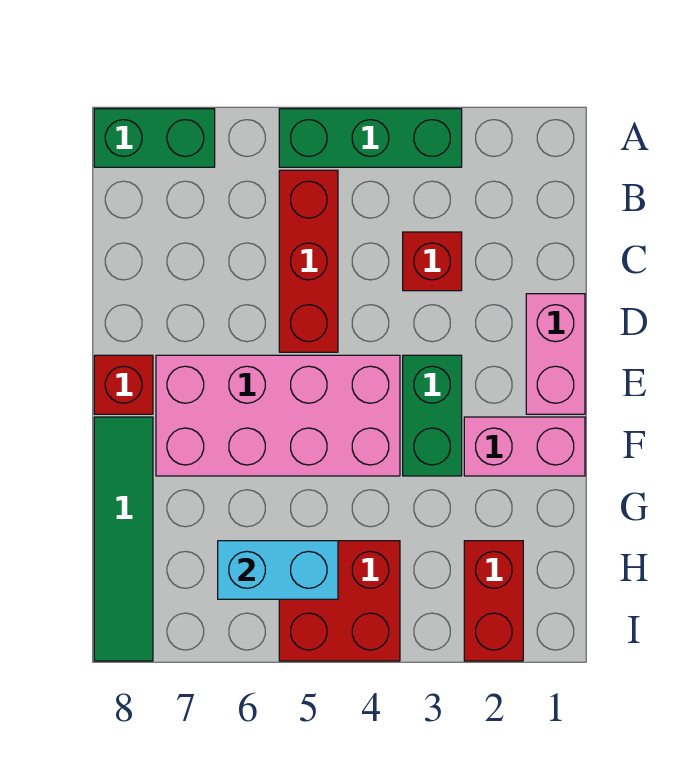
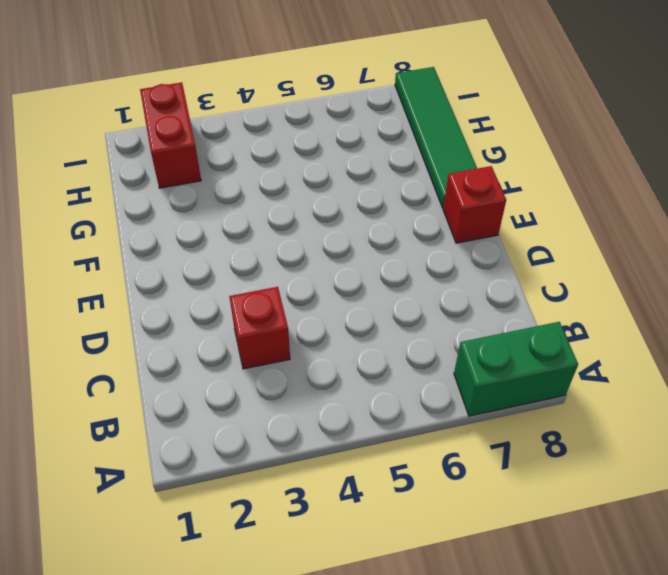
none -> green brick A3:A5 level 1
none -> red brick B5:D5 level 1
none -> pink brick D1:E1 level 1

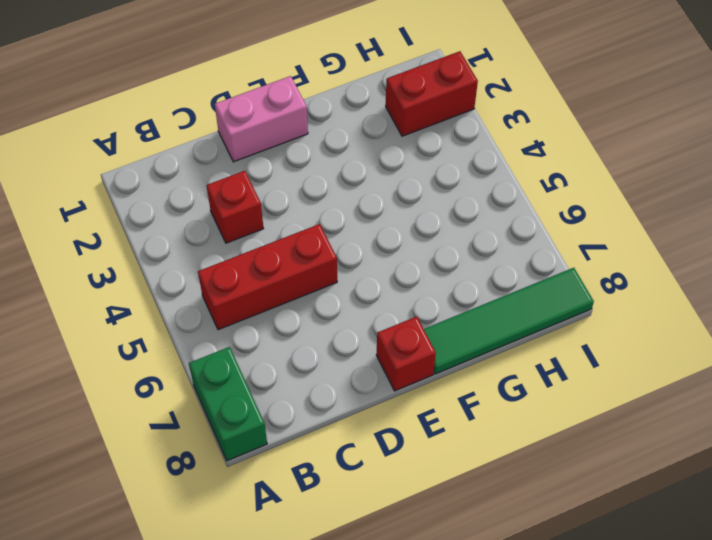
none -> green brick A3:A5 level 1
none -> green brick E3:F3 level 1
none -> pink brick E4:F7 level 1

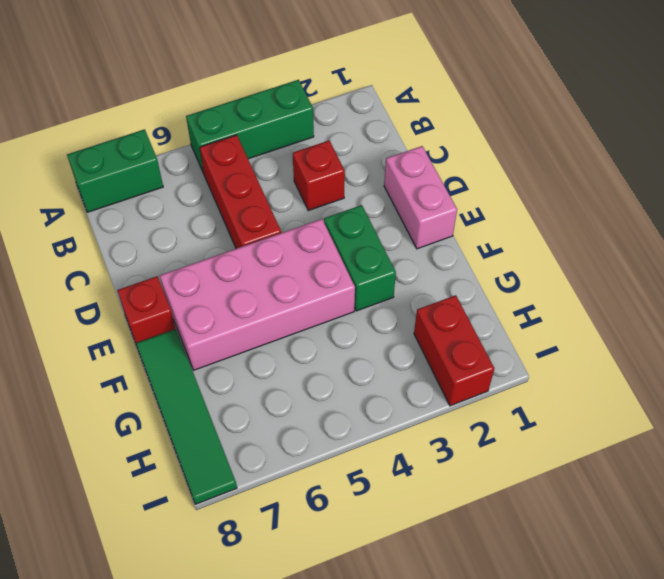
none -> pink brick F1:F2 level 1
none -> red brick H4:I5 level 1
none -> cyan brick H5:H6 level 2

